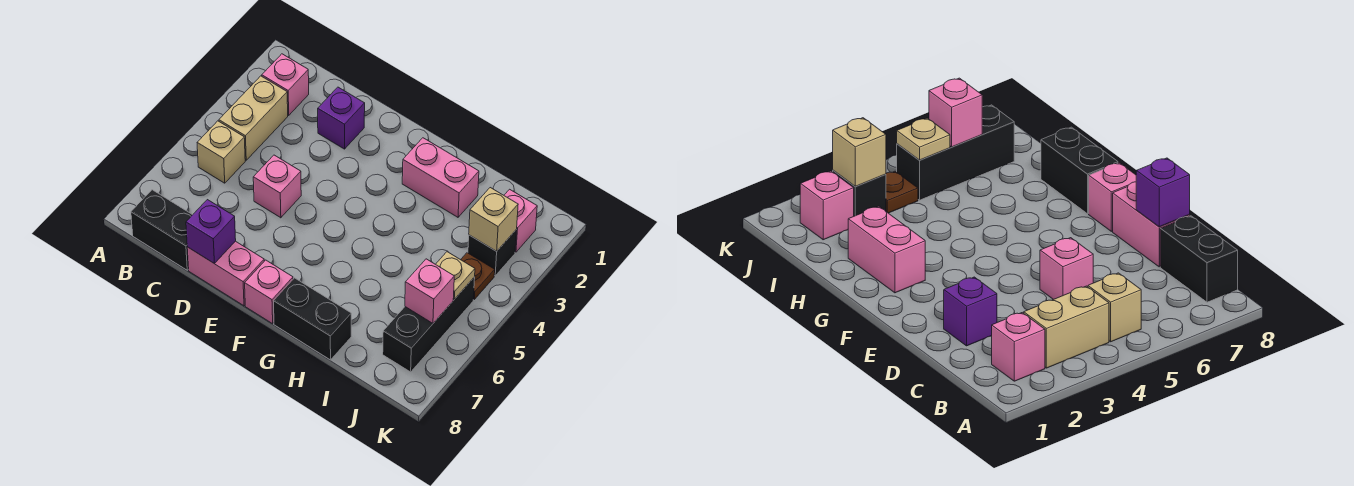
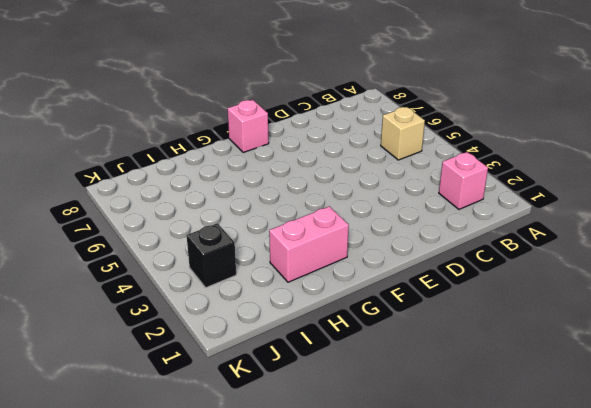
none -> tan brick B3:B4 level 1
none -> black brick B8:C8 level 1
none -> purple brick D2 level 1

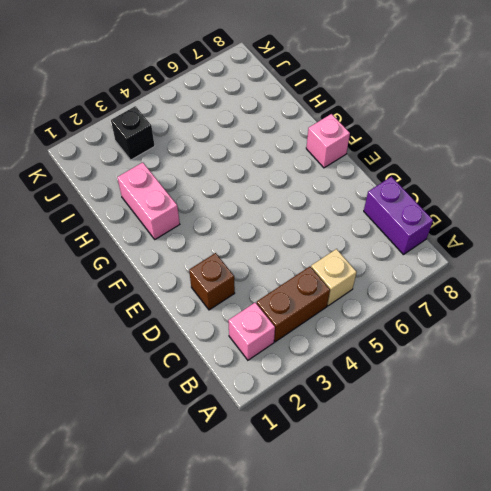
brown brick B3:B4 level 1 -> tan brick B3:B4 level 1
purple brick B8:C8 level 1 -> black brick B8:C8 level 1
brown brick D2 level 1 -> purple brick D2 level 1
none -> pink brick D5 level 1
none -> pink brick D8:E8 level 1
none -> black brick G8:H8 level 1

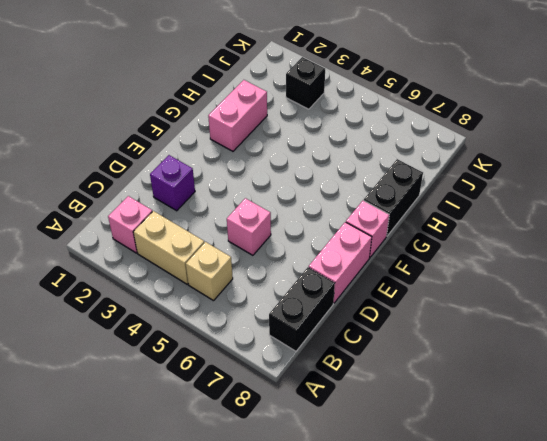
none -> pink brick J2 level 1
none -> brown plate J4 level 1
none -> black brick J5:J7 level 1

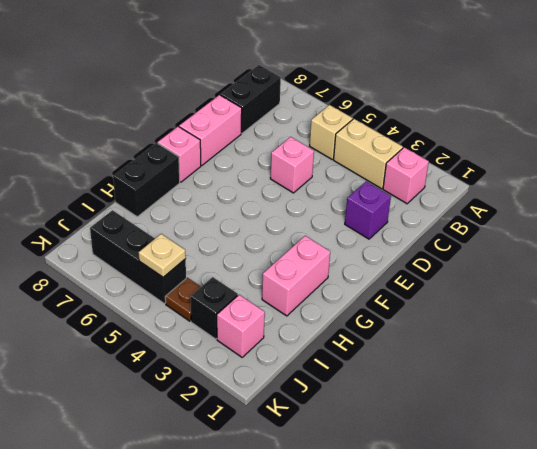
none -> purple brick D8 level 2
none -> tan brick J3 level 2
none -> pink brick J6 level 2

